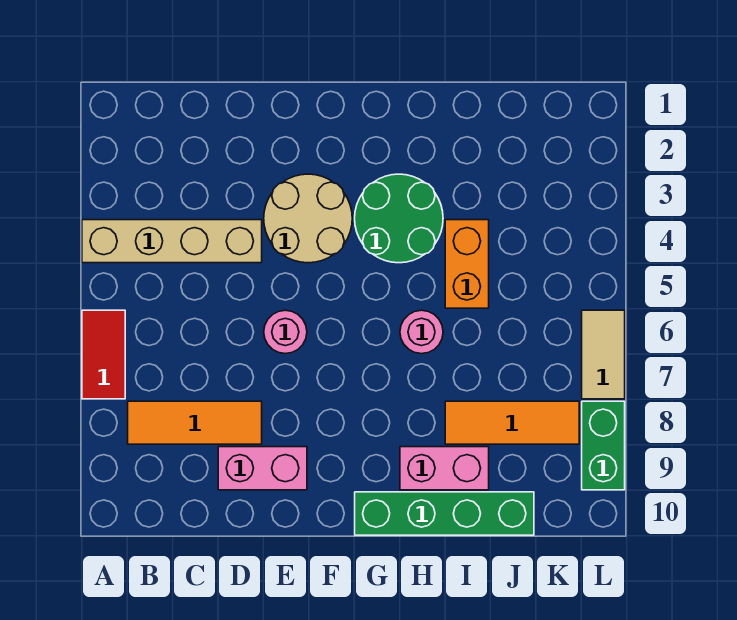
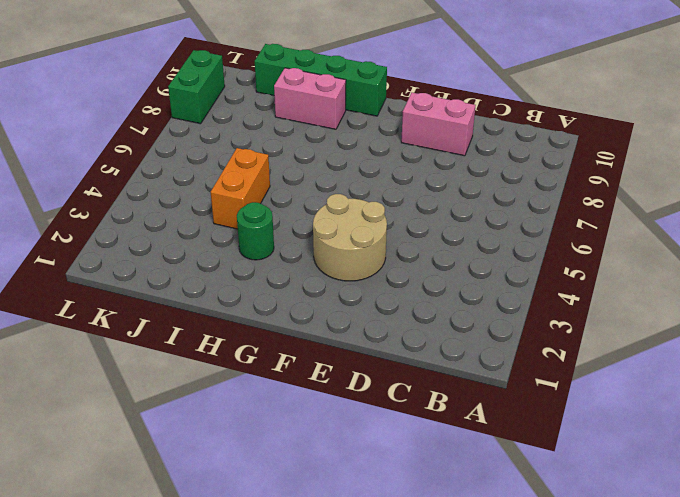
green round brick H3 level 1 -> green round brick G3:H4 level 1
none -> tan brick A4:D4 level 1
none -> red tile A6:A7 level 1
none -> orange tile B8:D8 level 1

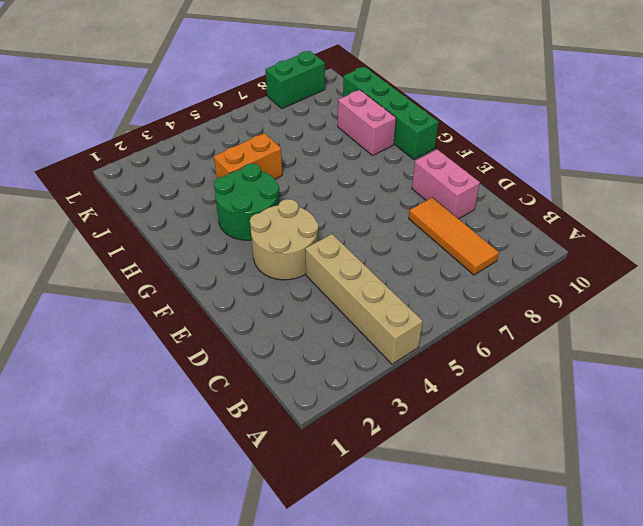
none -> red tile A6:A7 level 1
none -> pink round brick E6 level 1
none -> pink round brick H6 level 1

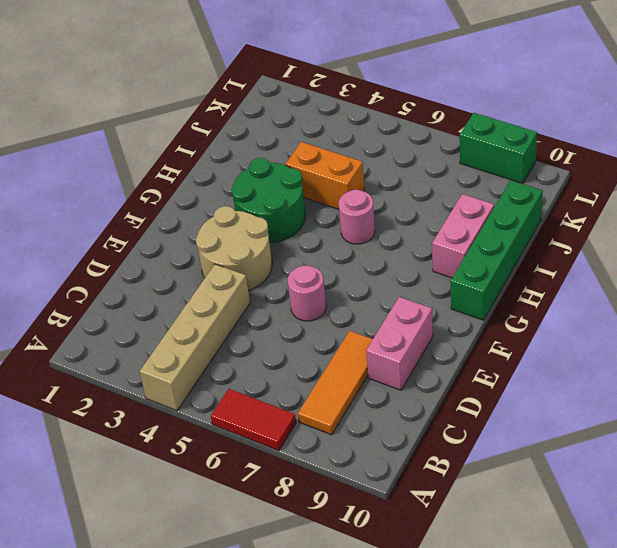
none -> orange tile I8:K8 level 1
none -> tan tile L6:L7 level 1

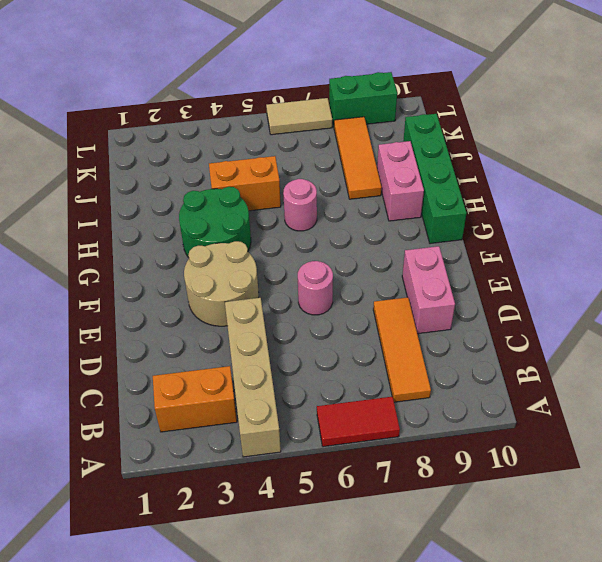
orange brick B2:B3 level 1 -> none

